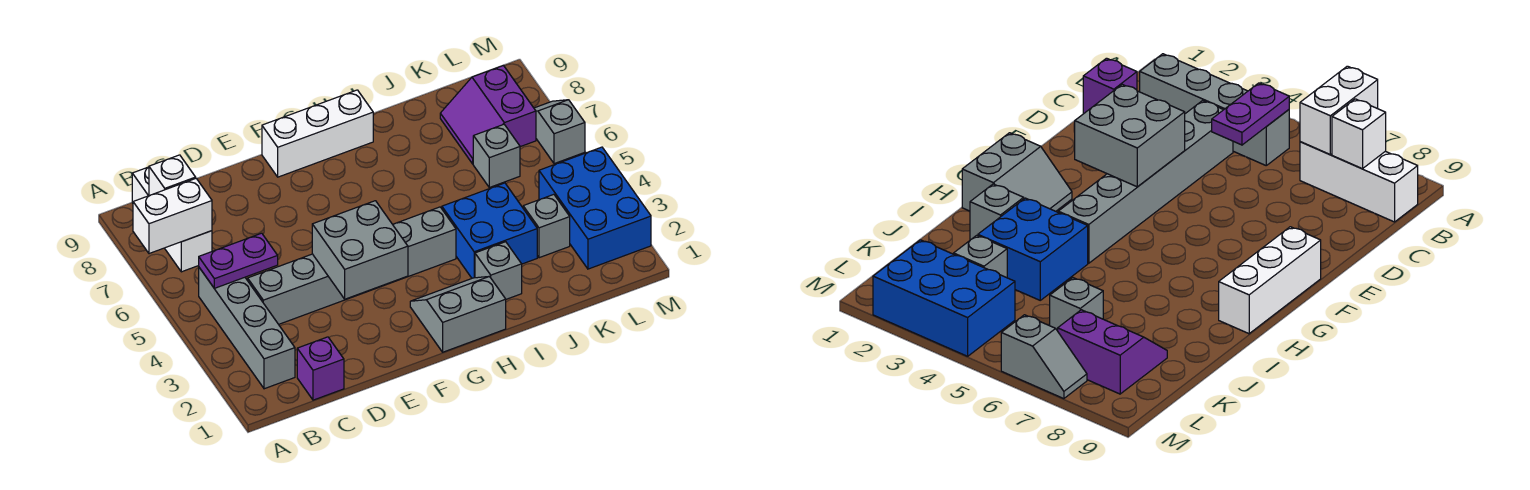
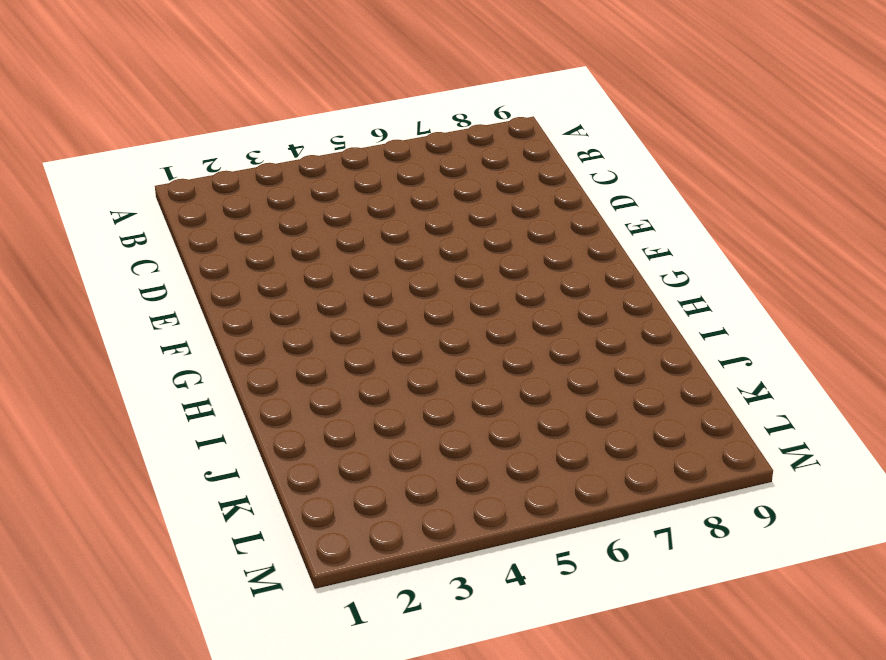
none -> grey brick B2:B5 level 1
none -> white brick B7:B9 level 1
none -> purple brick C1 level 1

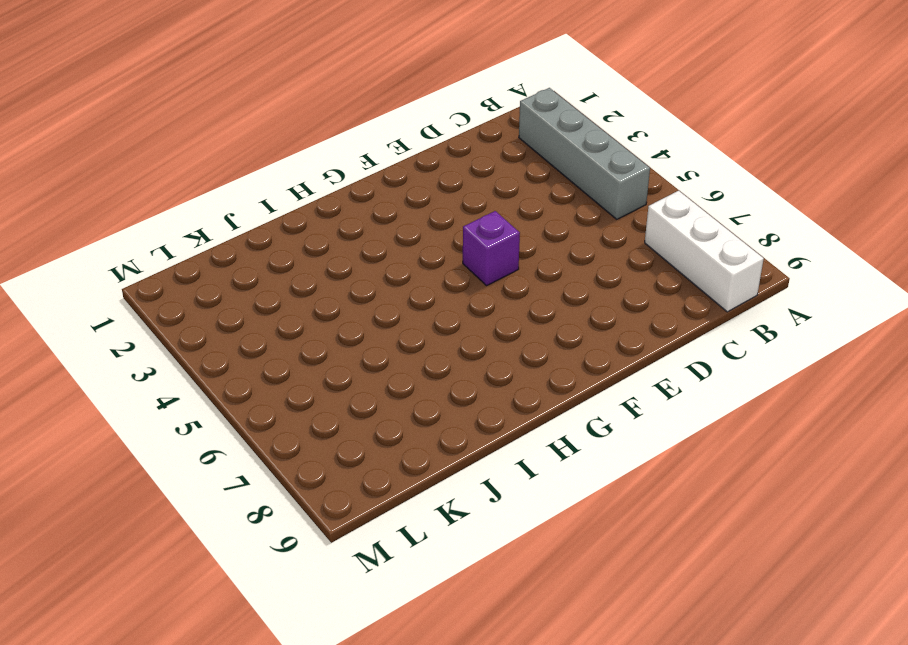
purple brick F5 level 1 -> purple brick C1 level 1
none -> grey brick C4:H4 level 1
none -> white brick F9:H9 level 1
none -> grey slope G1:H2 level 1 top 1

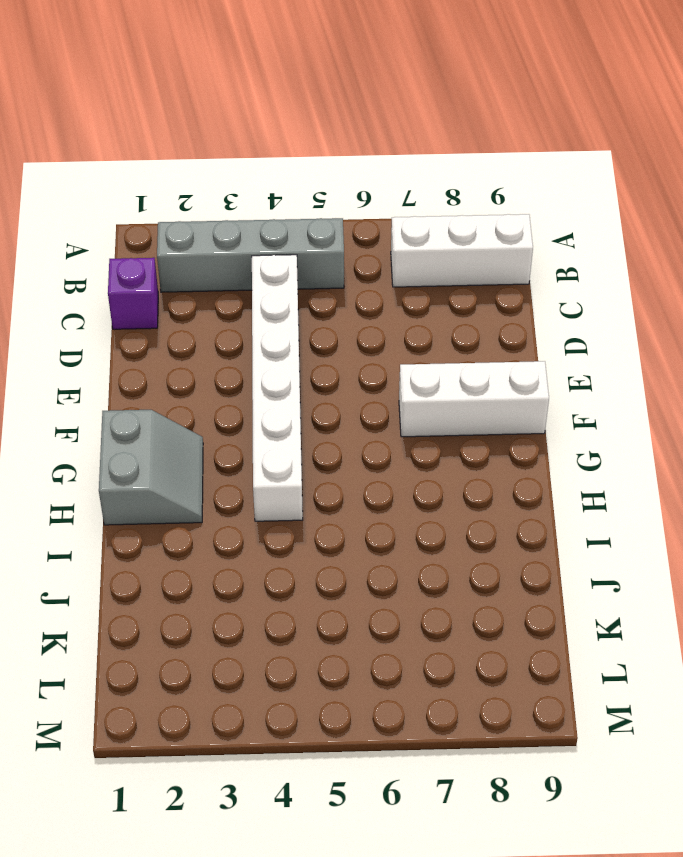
white brick C4:H4 level 1 -> grey brick C4:H4 level 1
white brick F7:F9 level 1 -> white brick F9:H9 level 1
none -> grey brick I2 level 1
none -> blue brick I3:J4 level 1
none -> grey brick K3 level 1

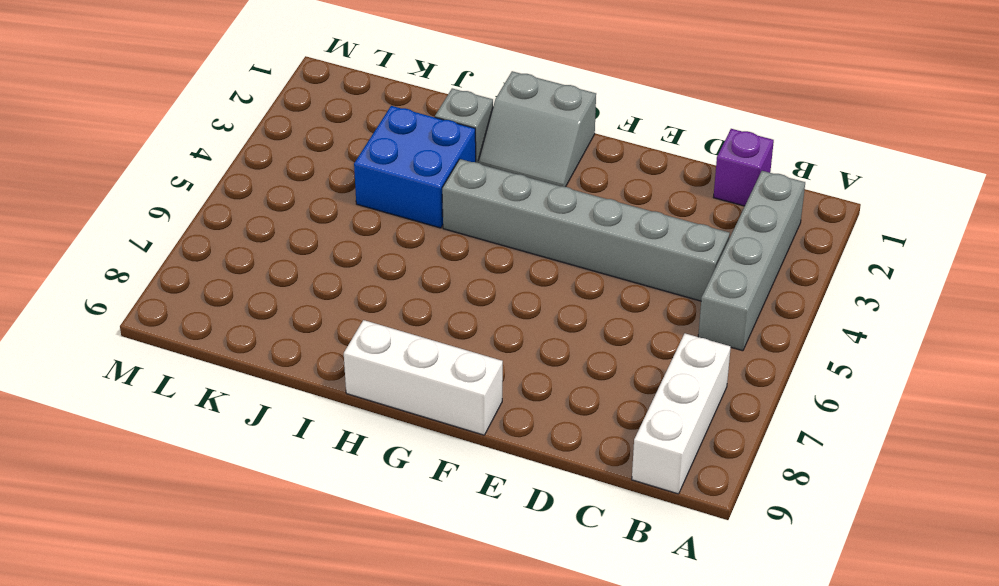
none -> grey brick K3 level 1
none -> grey brick K6 level 1
none -> purple slope K7:L8 level 1 top L

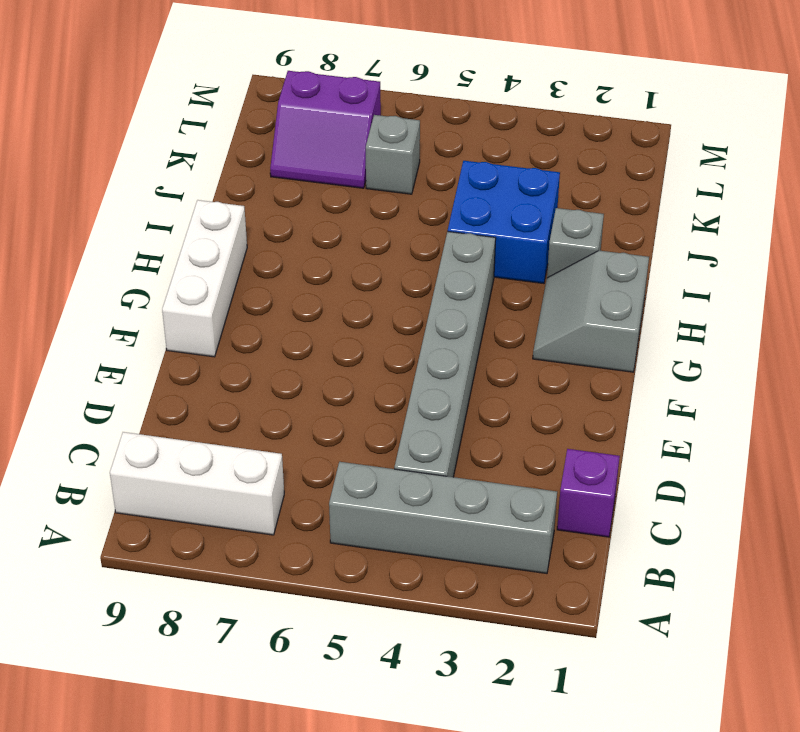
none -> grey brick K3 level 1
none -> blue brick L2:M4 level 1
none -> grey slope M6:M7 level 1 top 6

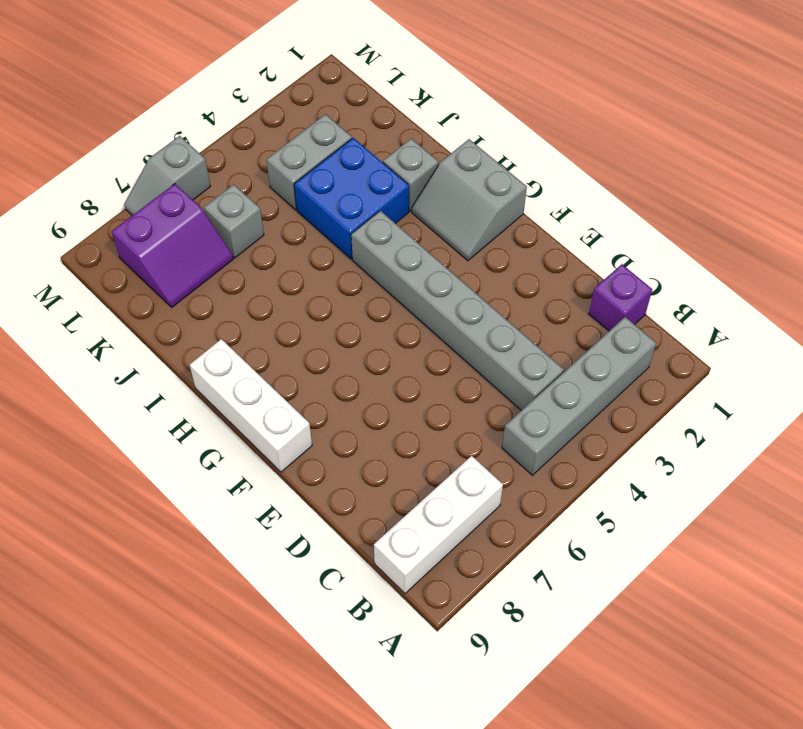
grey brick K3:K4 level 1 -> grey brick K3 level 1
none -> blue brick L2:M4 level 1
none -> white brick A7:B7 level 2
none -> purple plate B5:C5 level 2

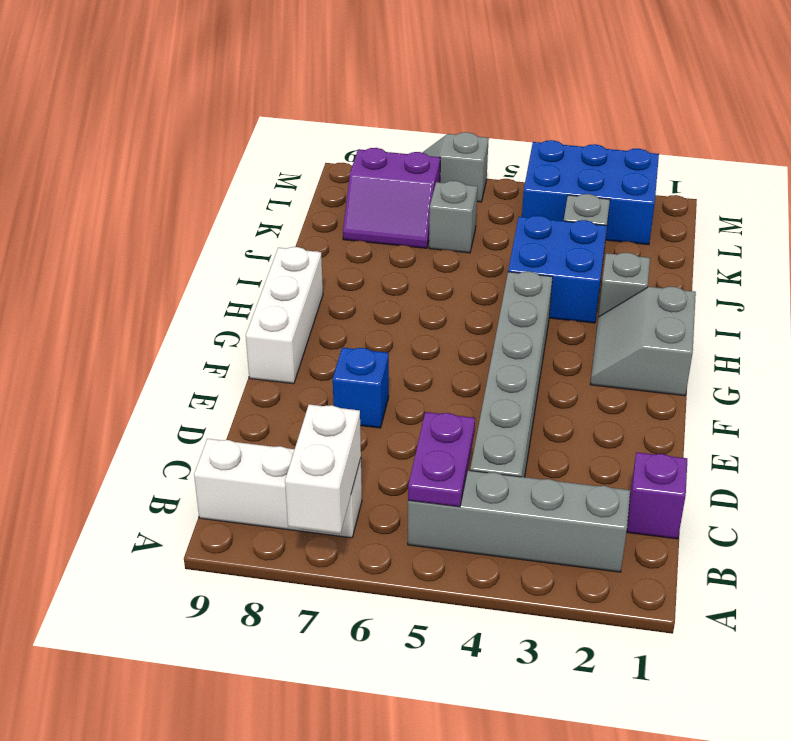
blue brick E7 level 1 -> none
none -> white brick B8 level 2
none -> grey brick E3:F4 level 2

